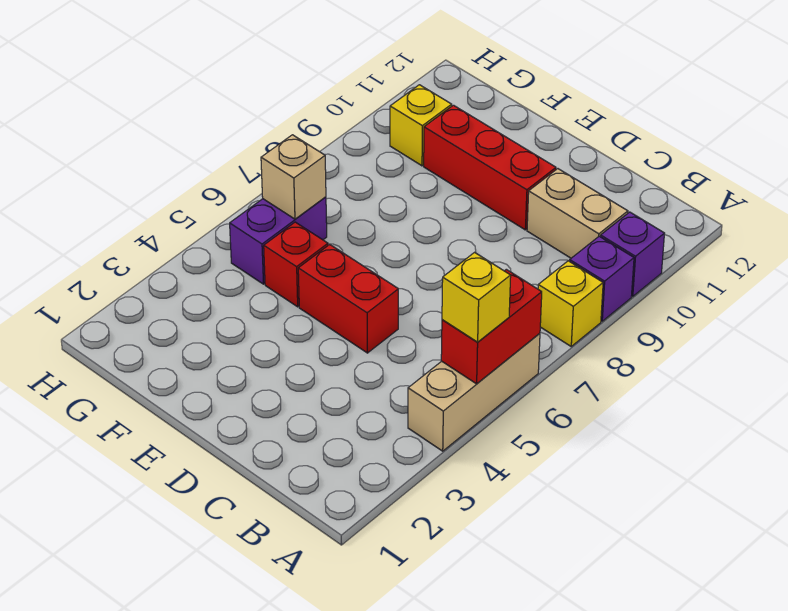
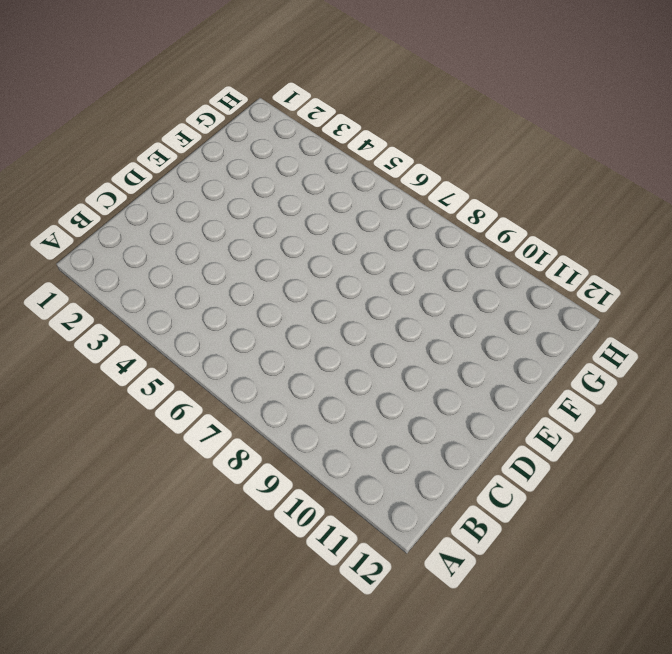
none -> tan brick A4:A6 level 1
none -> yellow brick A8 level 1
none -> purple brick A9 level 1

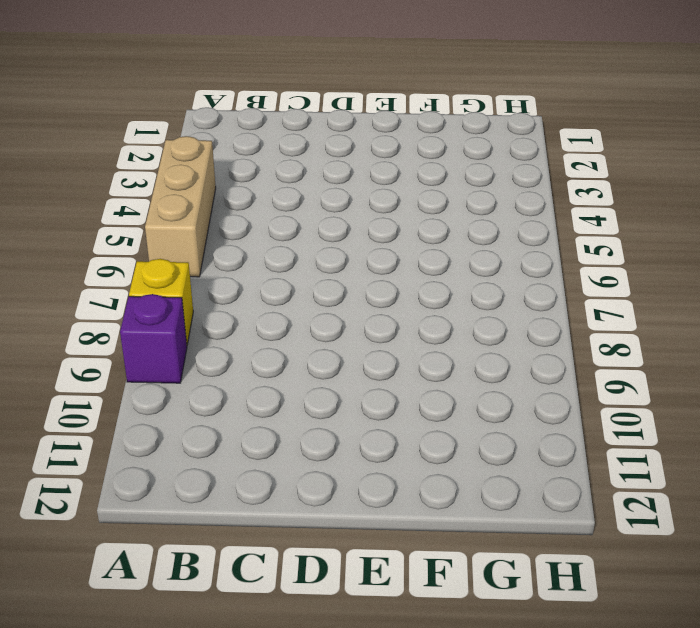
none -> purple brick A10 level 1
none -> tan brick B10:C10 level 1
none -> red brick D5:E5 level 1

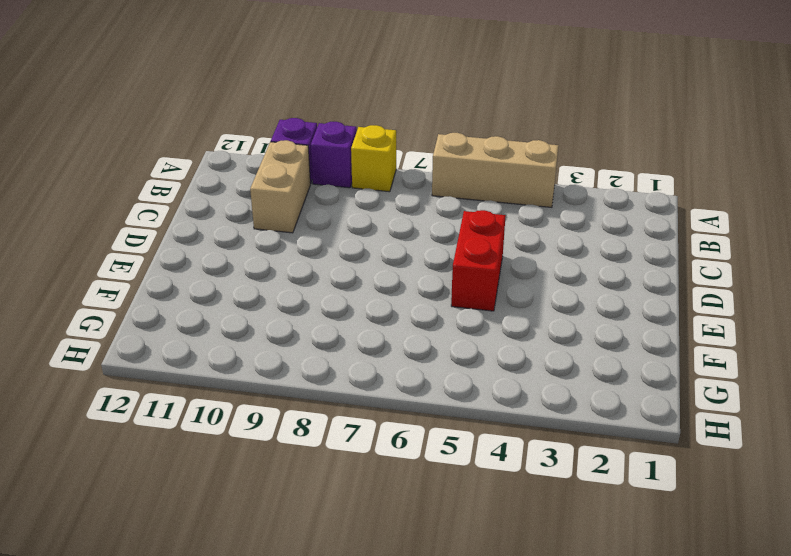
none -> red brick D10:F10 level 1
none -> red brick F5 level 1
none -> purple brick G5:G6 level 1

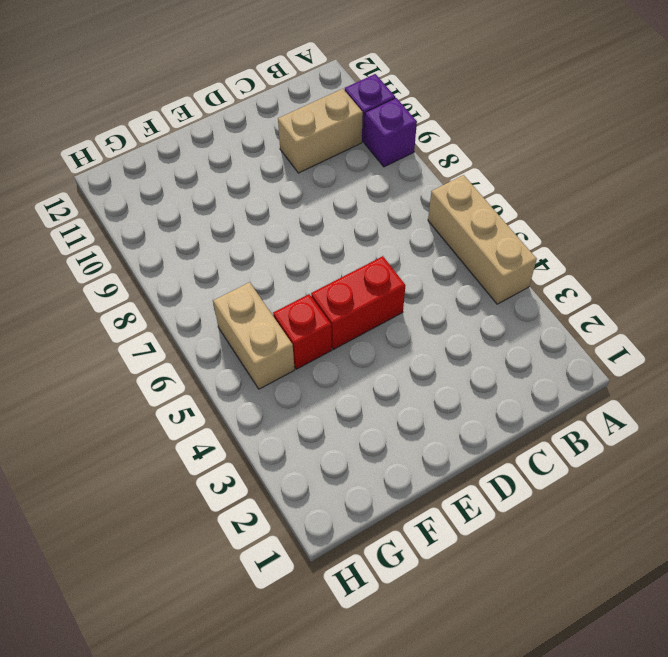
tan brick G5:G6 level 1 -> purple brick G5:G6 level 1
none -> yellow brick A8 level 1
none -> red brick D10:F10 level 1
none -> yellow brick G10 level 1

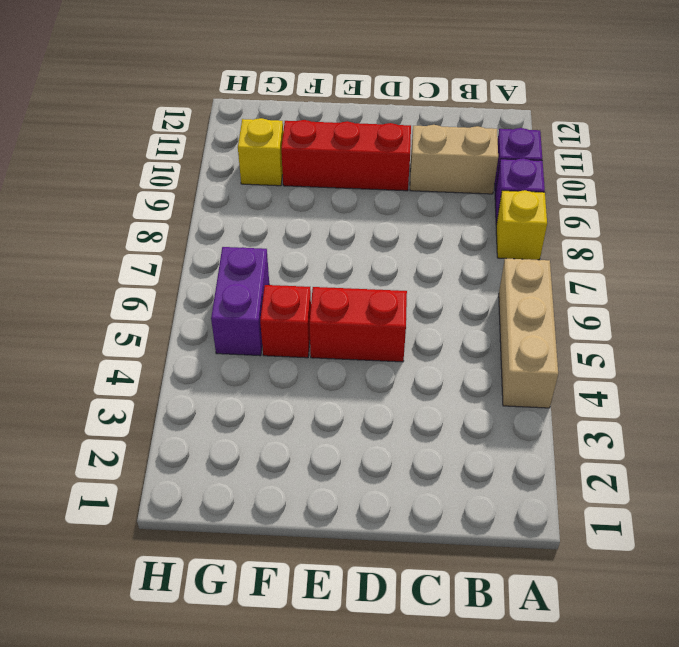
none -> red brick A5:A6 level 2
none -> tan brick G6 level 2
none -> yellow brick A5 level 3

